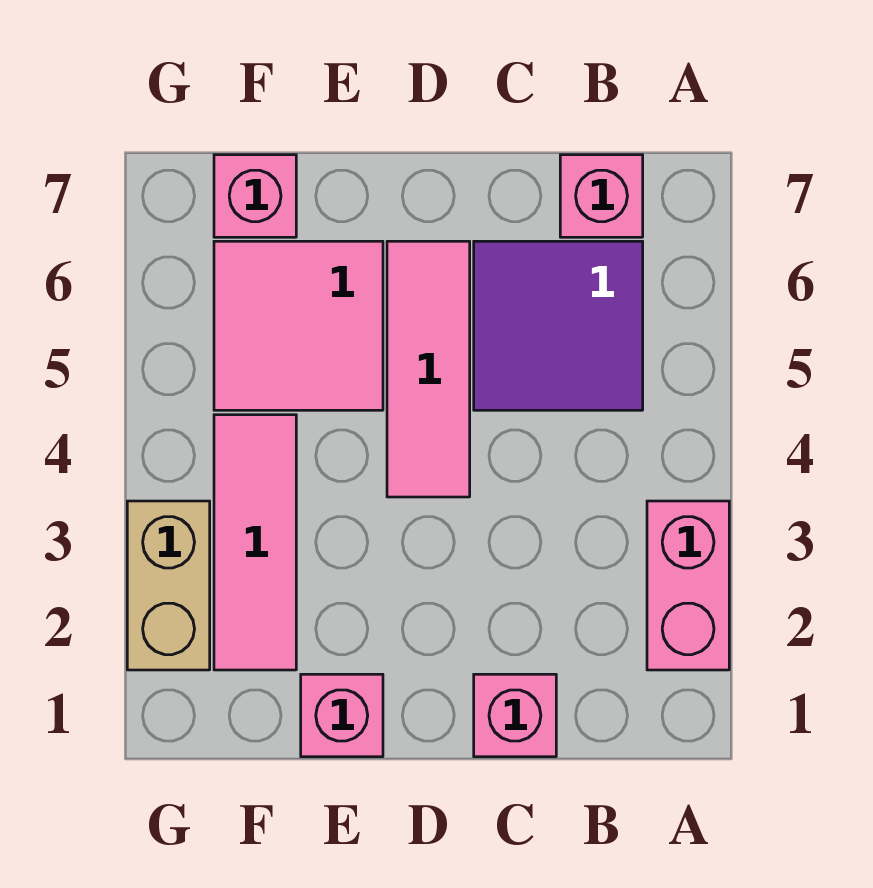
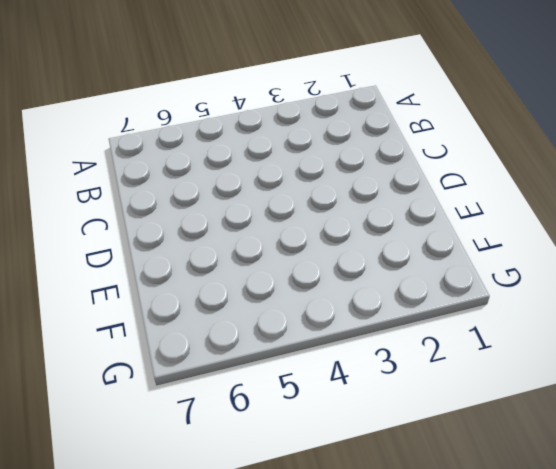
none -> pink brick A2:A3 level 1
none -> purple tile B5:C6 level 1

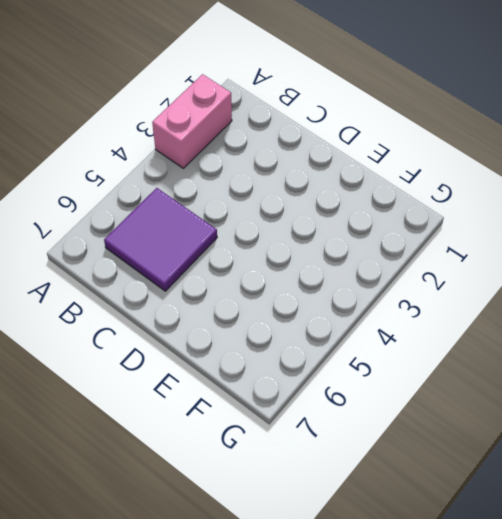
none -> pink brick B7 level 1
none -> pink brick C1 level 1

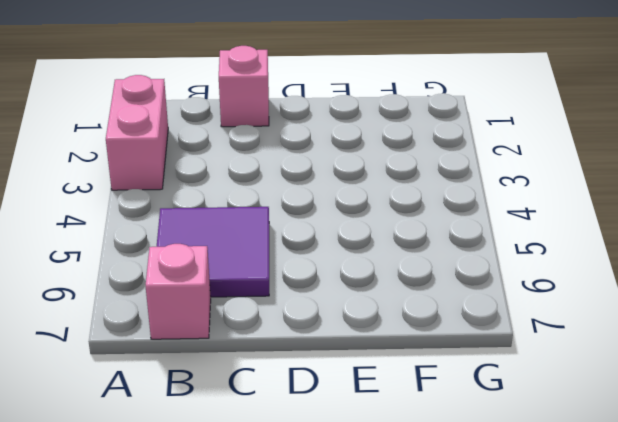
none -> pink tile D4:D6 level 1
none -> pink brick E1 level 1

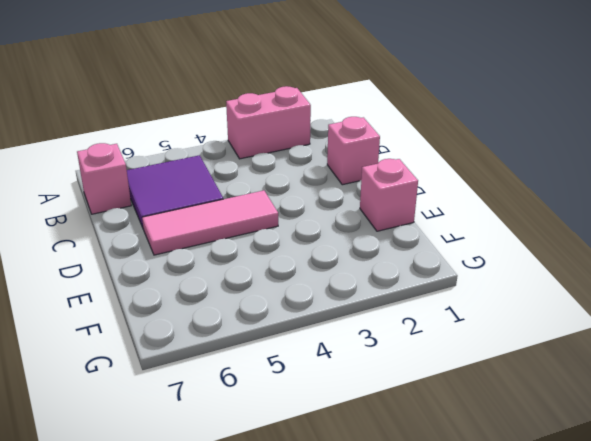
none -> pink tile E5:F6 level 1
none -> pink tile F2:F4 level 1

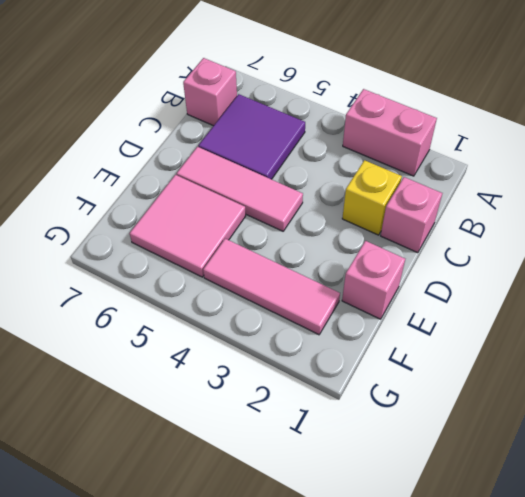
yellow brick C2 level 1 -> none
none -> pink brick F7 level 1
none -> tan brick G2:G3 level 1

